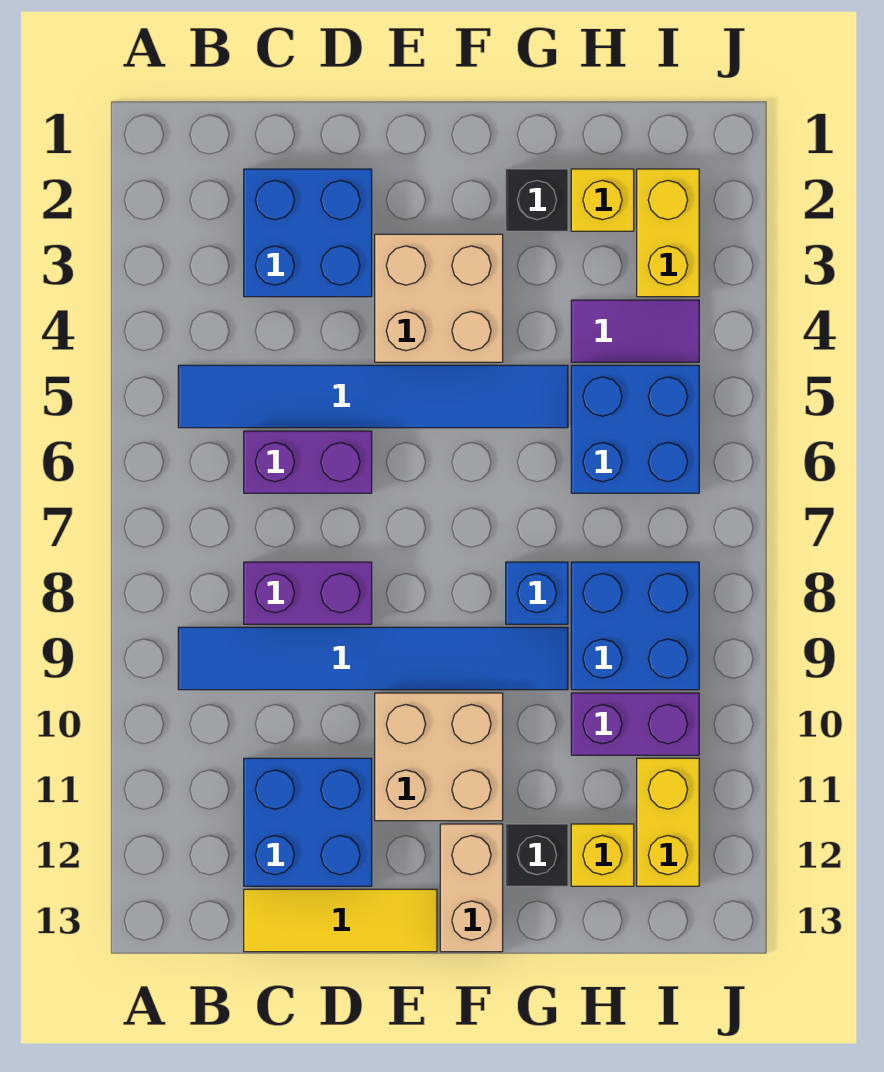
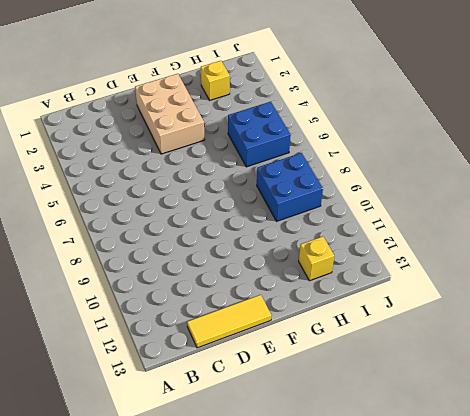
tan brick E2:F4 level 1 -> tan brick E3:F4 level 1
none -> blue tile B5:G5 level 1
none -> blue tile B9:G9 level 1
none -> blue brick C2:D3 level 1

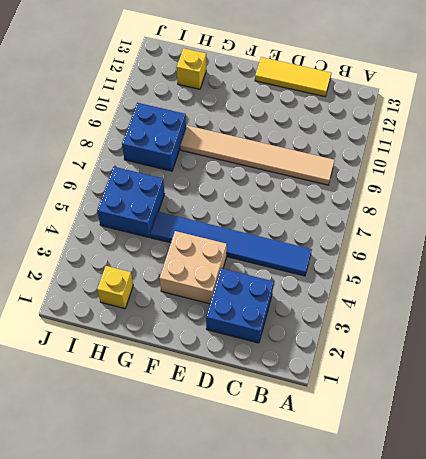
tan tile B9:G9 level 1 -> blue tile B9:G9 level 1
none -> purple brick C6:D6 level 1
none -> purple brick C8:D8 level 1
none -> blue brick C11:D12 level 1

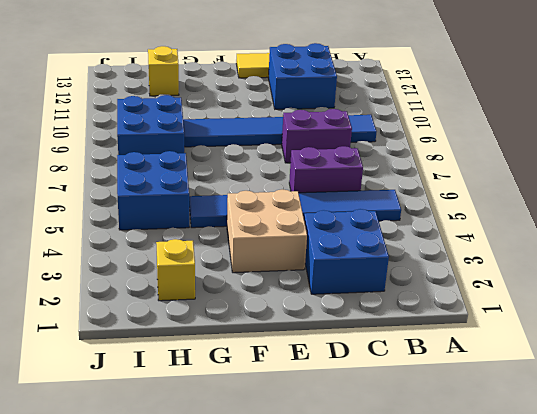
none -> tan brick E10:F11 level 1
none -> tan brick F12:F13 level 1
none -> black brick G2 level 1

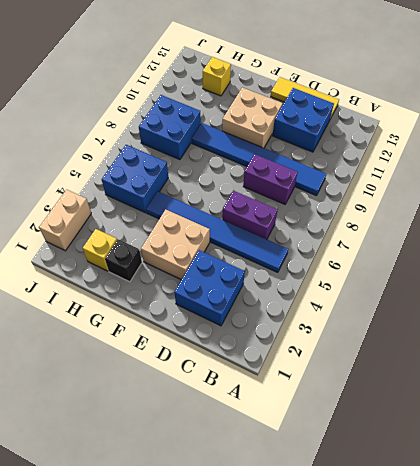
tan brick J2:J3 level 1 -> tan brick F12:F13 level 1
none -> blue brick G8 level 1
none -> black brick G12 level 1
none -> purple tile H4:I4 level 1

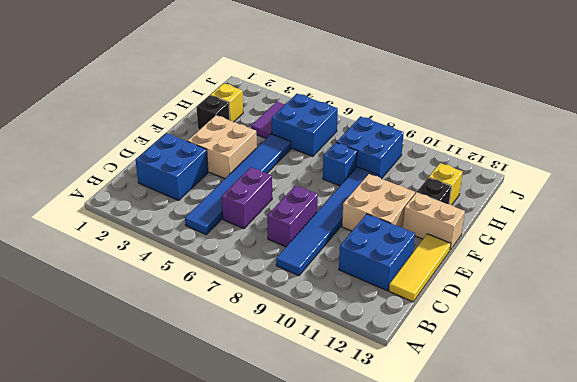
none -> purple brick H10:I10 level 1
none -> yellow brick I2:I3 level 1
none -> yellow brick I11:I12 level 1

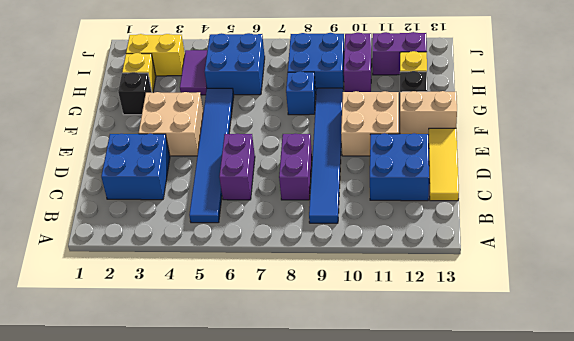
purple brick I11:I12 level 1 -> yellow brick I11:I12 level 1

